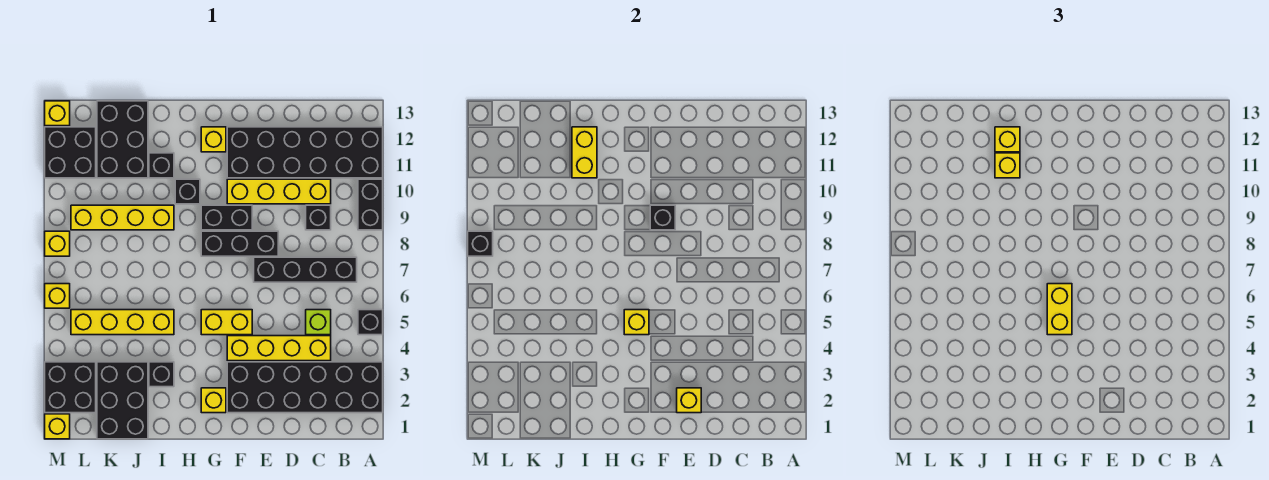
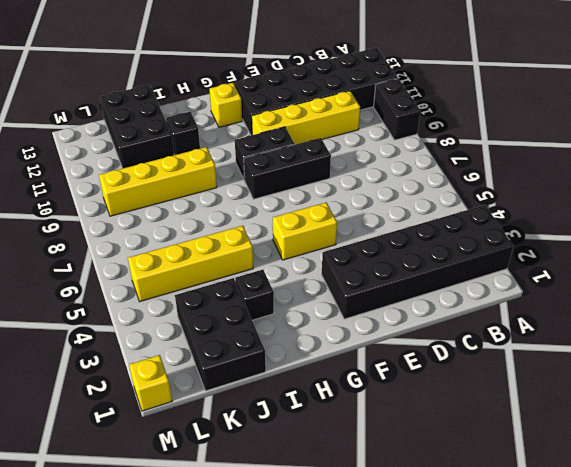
none -> black brick A5 level 1
none -> black brick B7:E7 level 1
none -> yellow brick C4:F4 level 1
none -> lime brick C5 level 1

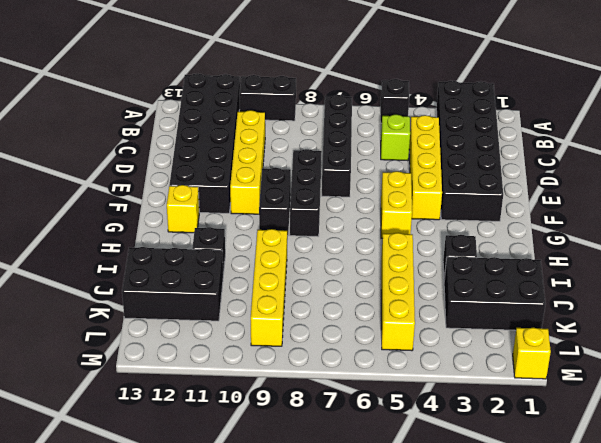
none -> black brick C9 level 1
none -> yellow brick G2 level 1
none -> black brick H10 level 1
none -> black brick L2:M3 level 1

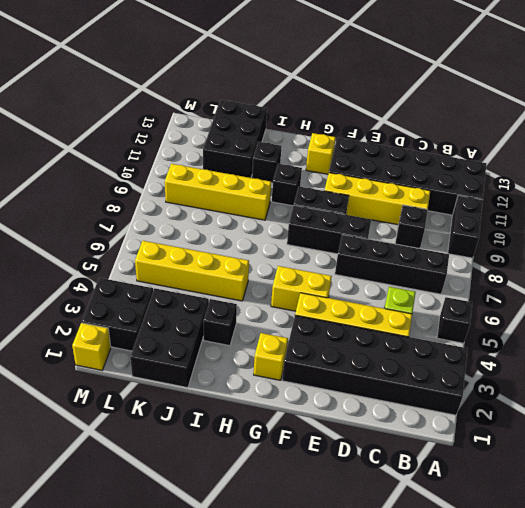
none -> black brick L11:M12 level 1
none -> yellow brick M6 level 1
none -> yellow brick M8 level 1
none -> yellow brick M13 level 1

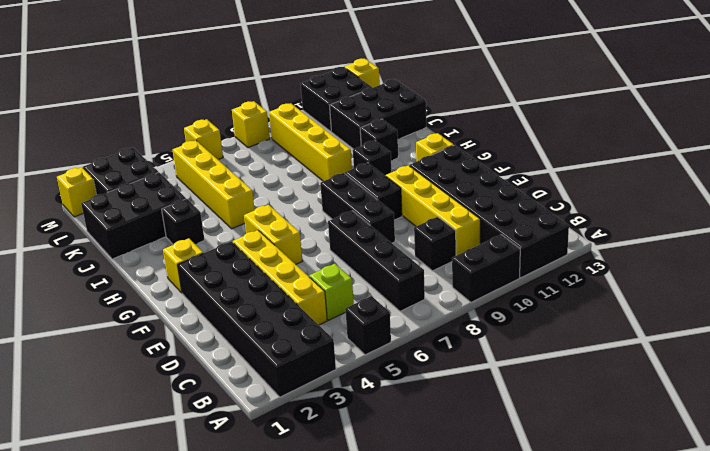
none -> yellow brick E2 level 2
none -> black brick F9 level 2
none -> yellow brick G5 level 2
none -> yellow brick I11:I12 level 2

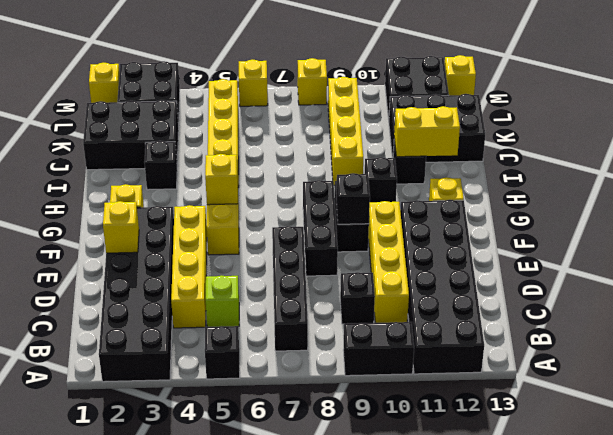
none -> black brick M8 level 2
none -> yellow brick G5:G6 level 3
none -> yellow brick I11 level 3
none -> yellow brick I12 level 3

